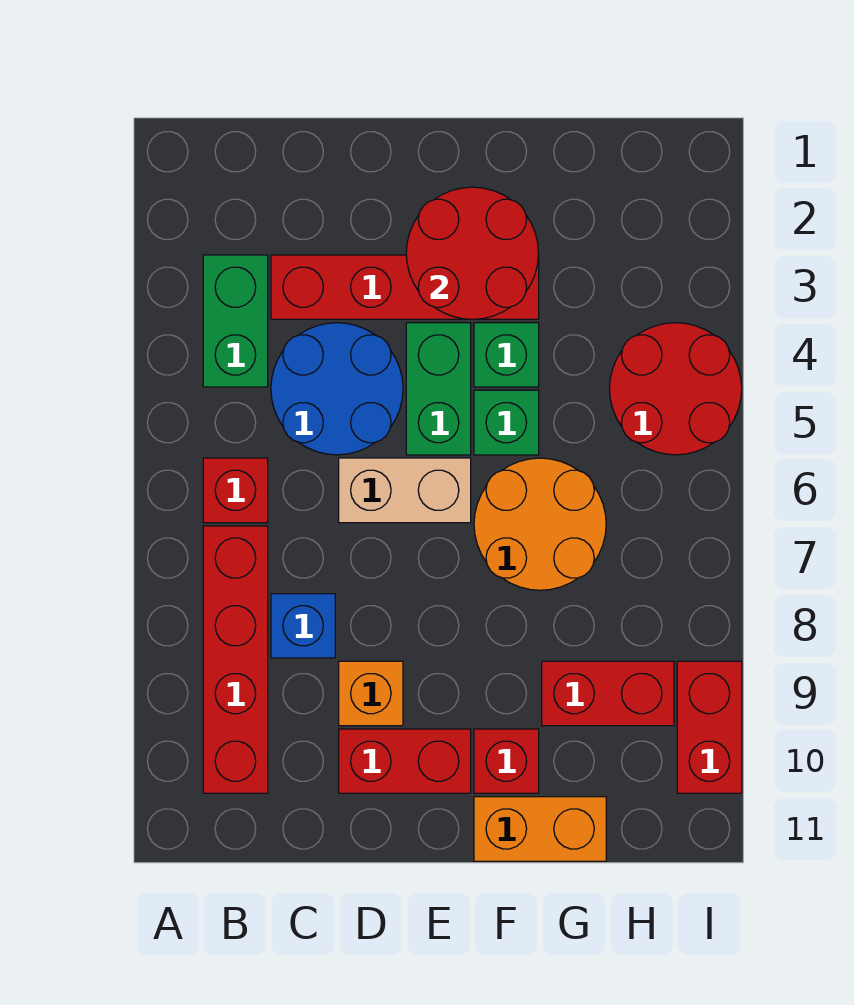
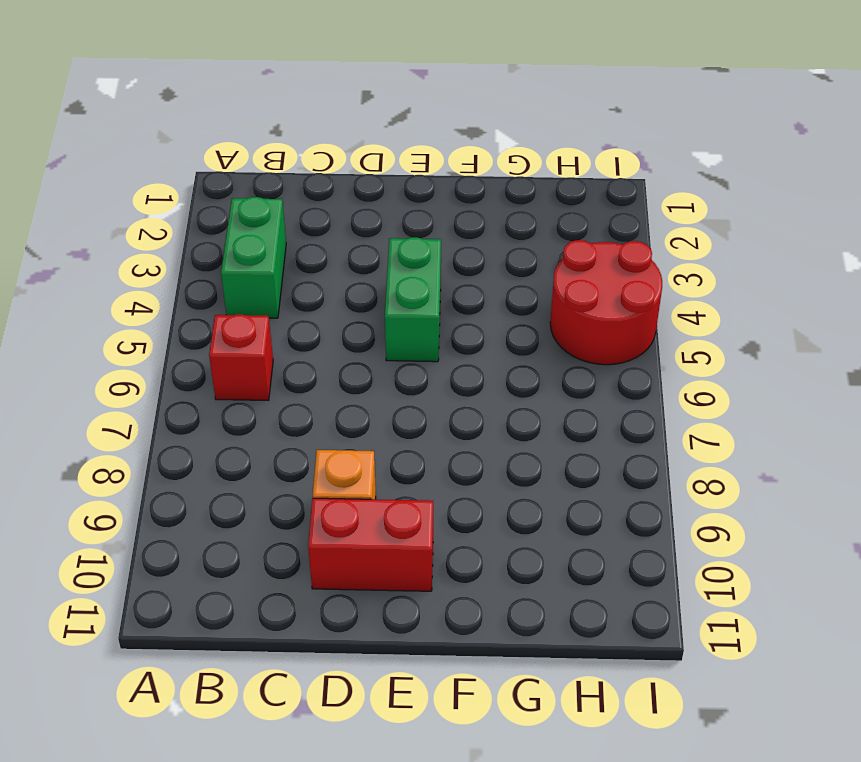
none -> red brick B7:B10 level 1
none -> red brick C3:F3 level 1
none -> blue round brick C4:D5 level 1

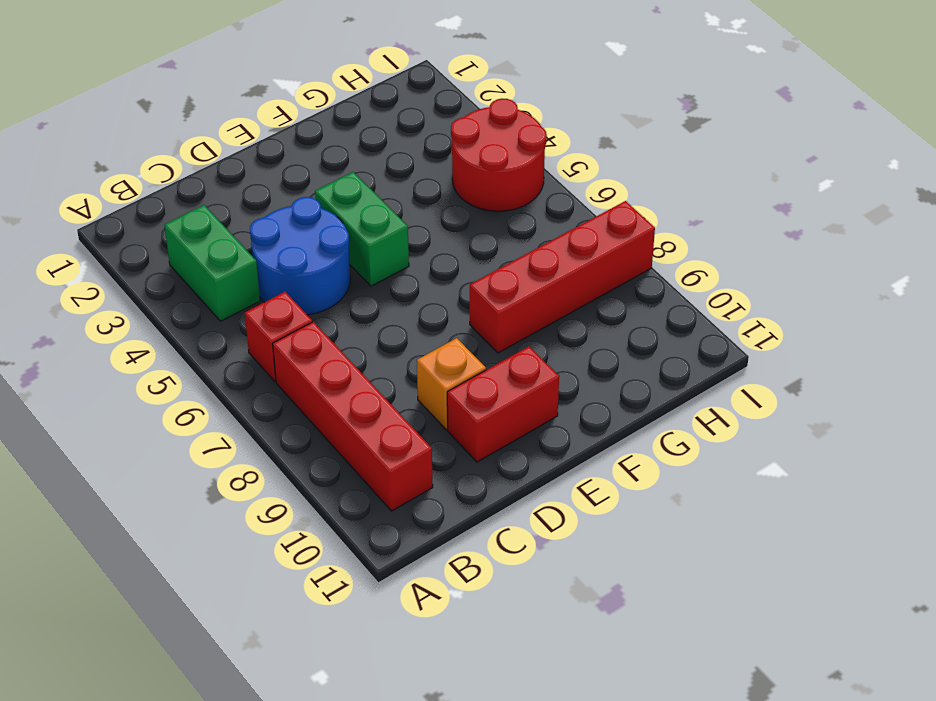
red brick F8:I8 level 1 -> red brick C3:F3 level 1
none -> blue brick C8 level 1
none -> tan brick D6:E6 level 1
none -> green brick F4 level 1

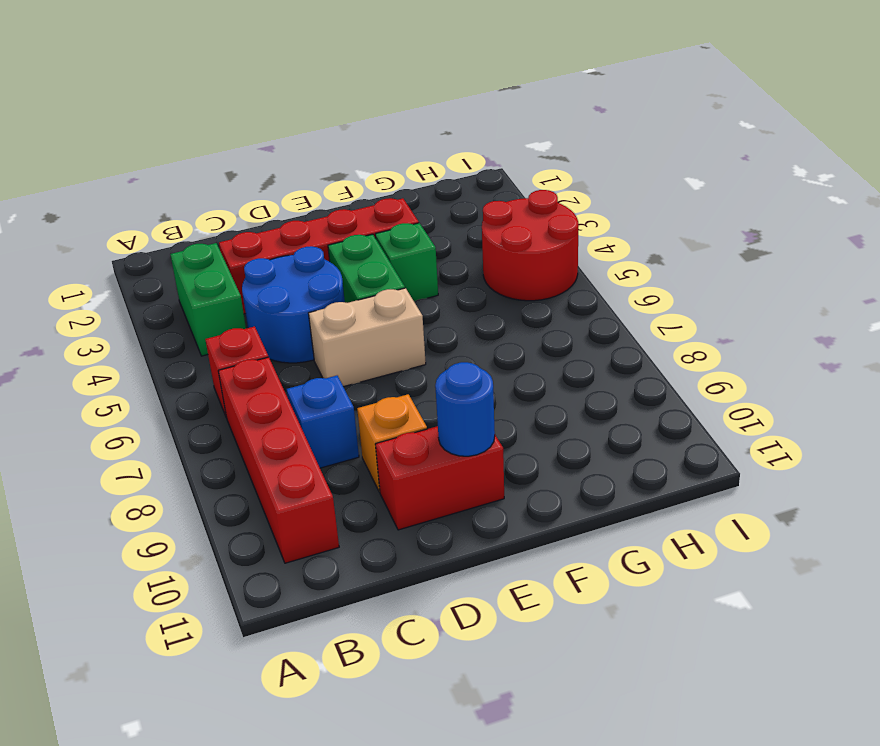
blue round brick E10 level 2 -> none
none -> green brick F5 level 1
none -> orange round brick F6:G7 level 1
none -> red brick F10 level 1

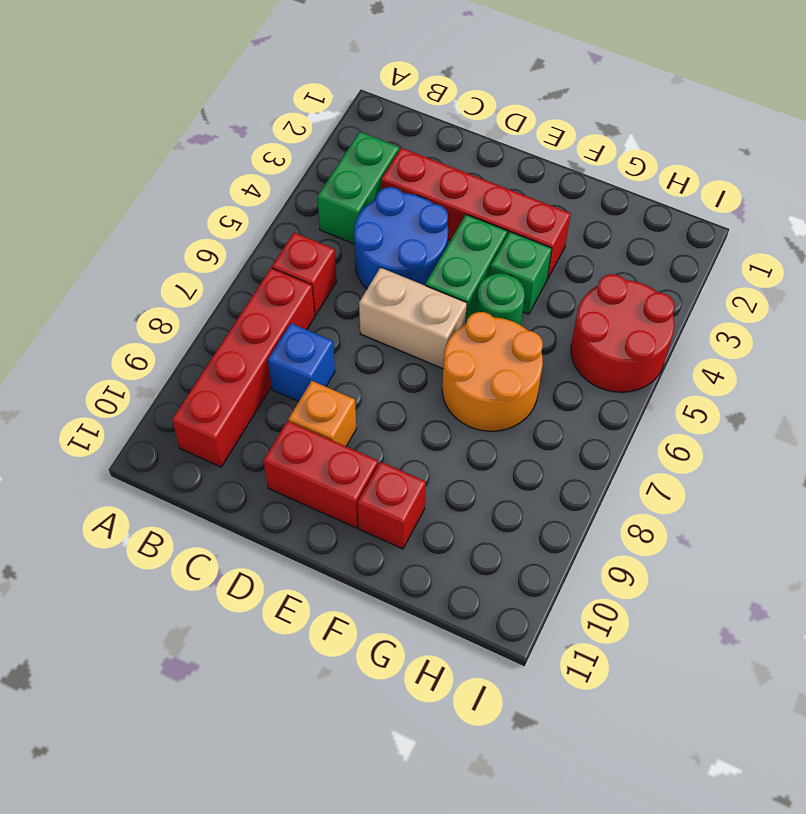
green round brick F5 level 1 -> green brick F5 level 1
none -> orange brick F11:G11 level 1
none -> red brick G9:H9 level 1
none -> red brick I9:I10 level 1

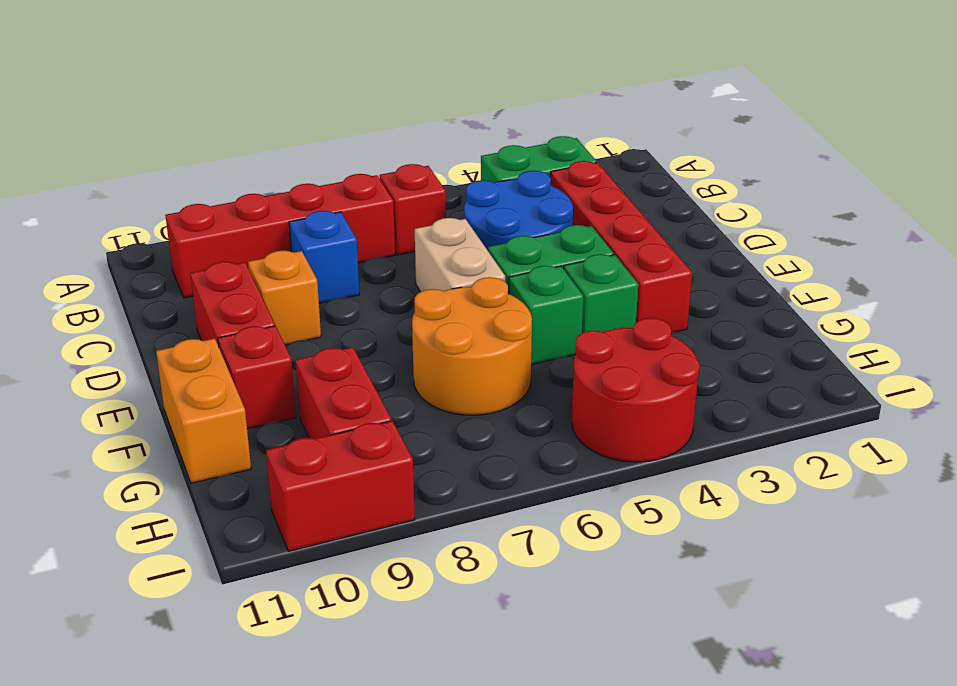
none -> red round brick E2:F3 level 2

